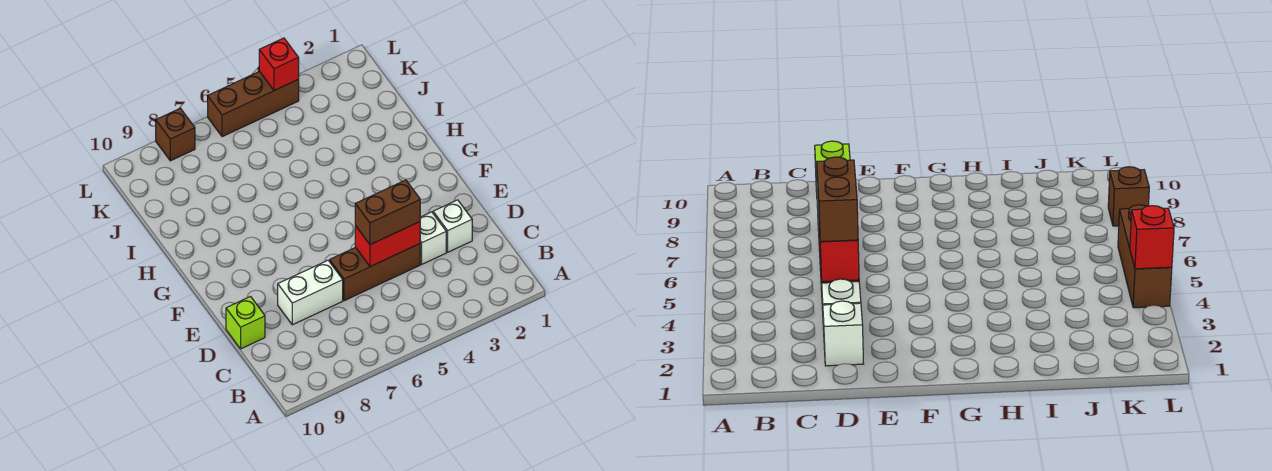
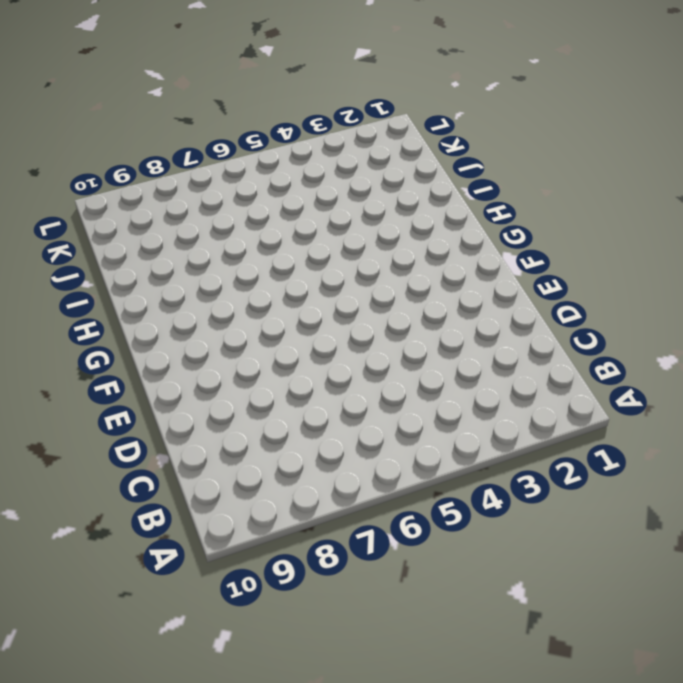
none -> white brick D2 level 1
none -> white brick D3 level 1

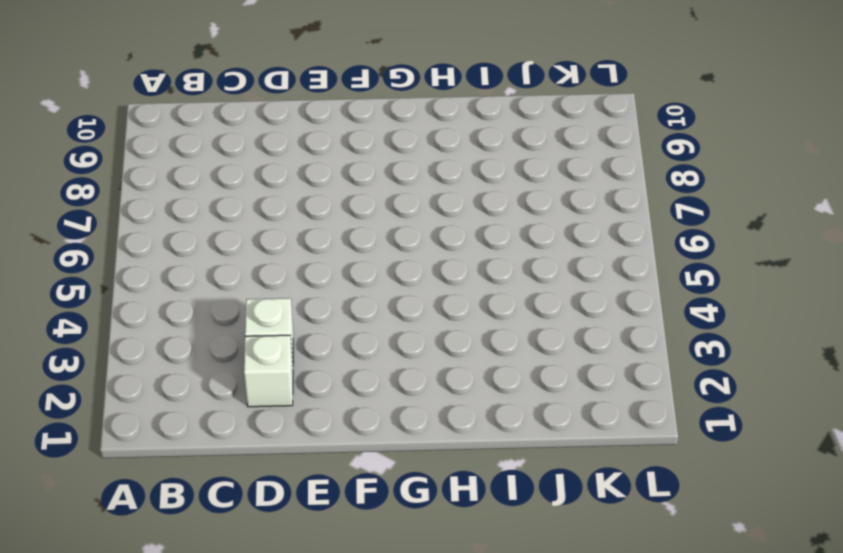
none -> brown brick D4:D6 level 1
none -> white brick D7:D8 level 1

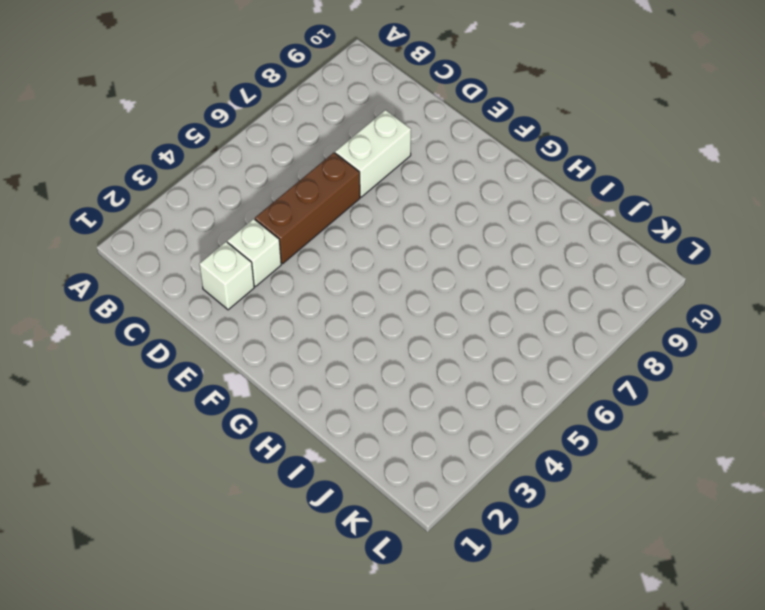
none -> lime brick D10 level 1
none -> brown brick L4:L6 level 1

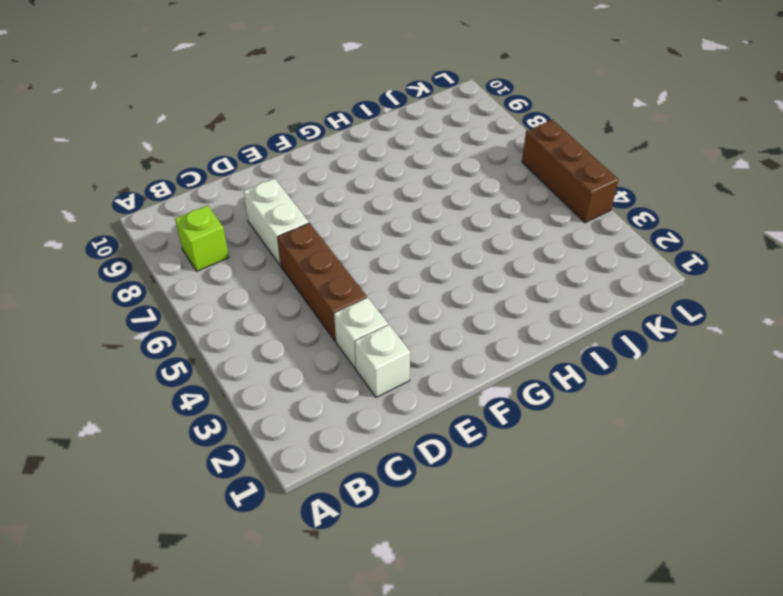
lime brick B8 level 1 -> lime brick D10 level 1
none -> brown brick L8 level 1
none -> red brick D4:D5 level 2

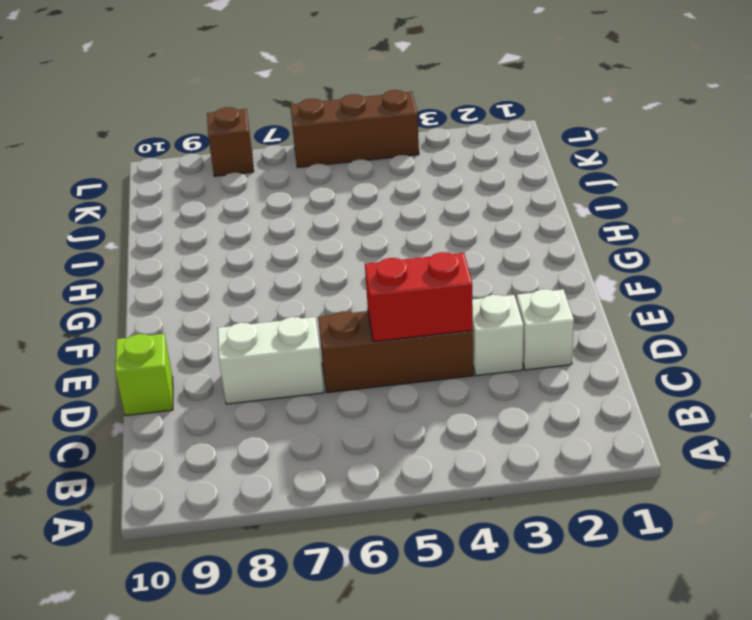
none -> red brick L4 level 2
none -> brown brick D4:D5 level 3

